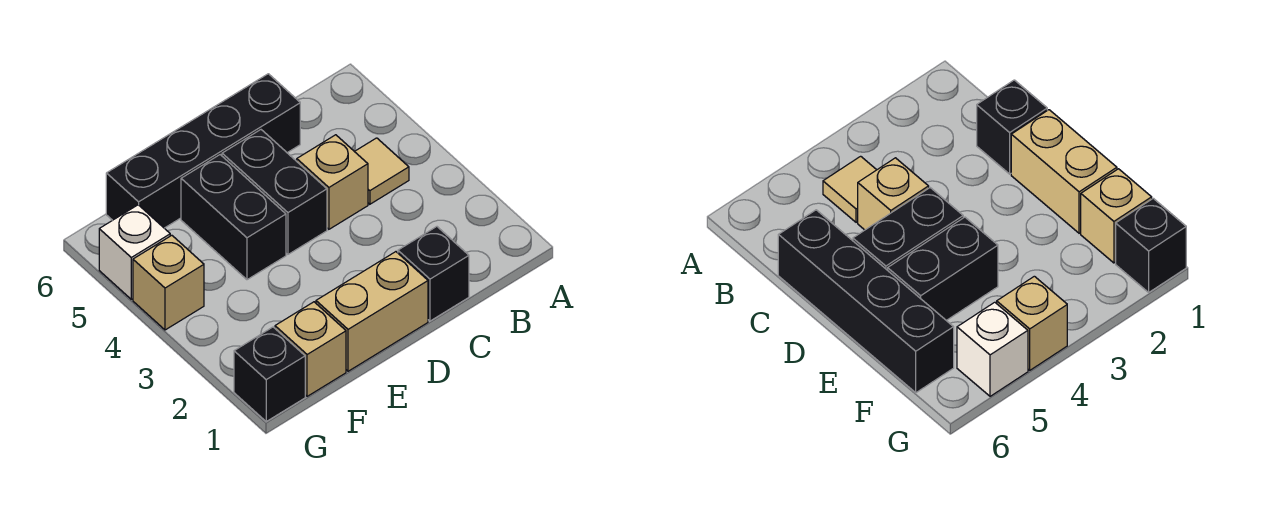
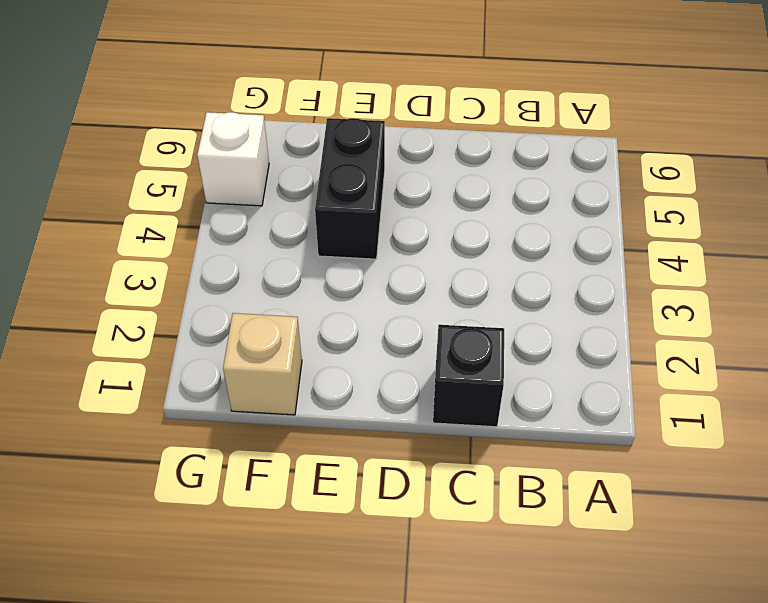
none -> tan tile B4 level 1
none -> tan brick C4 level 1

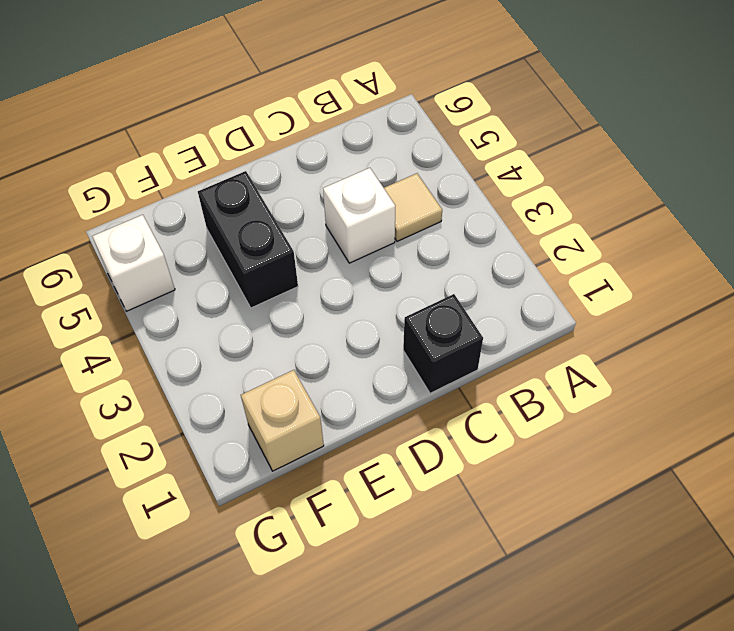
white brick C4 level 1 -> tan brick C4 level 1
none -> black brick C6:F6 level 1
none -> tan brick D1:E1 level 1

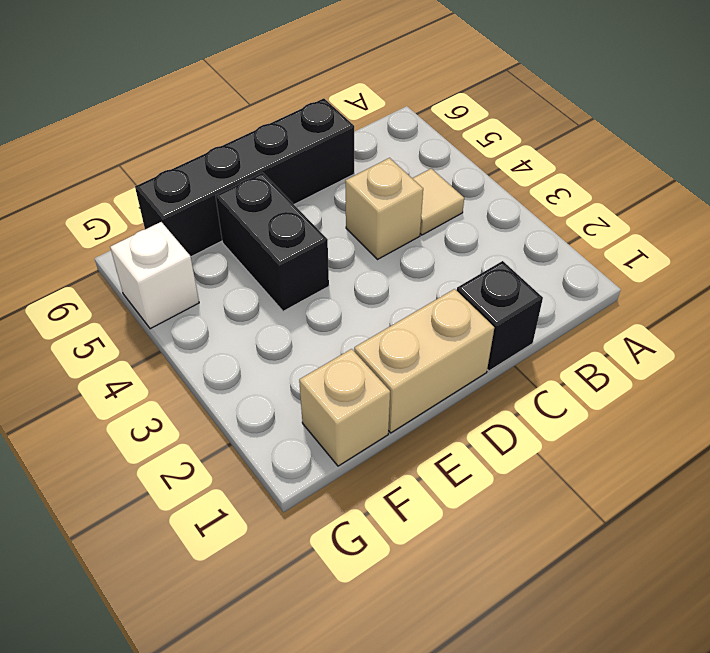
none -> black brick D4:D5 level 1
none -> black brick G1 level 1

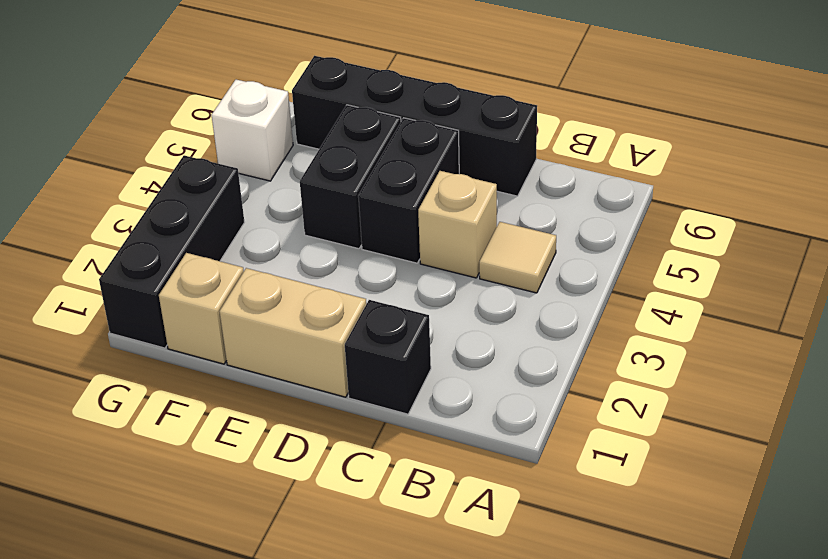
black brick G1:G3 level 1 -> black brick G1 level 1
none -> tan brick G4 level 1

